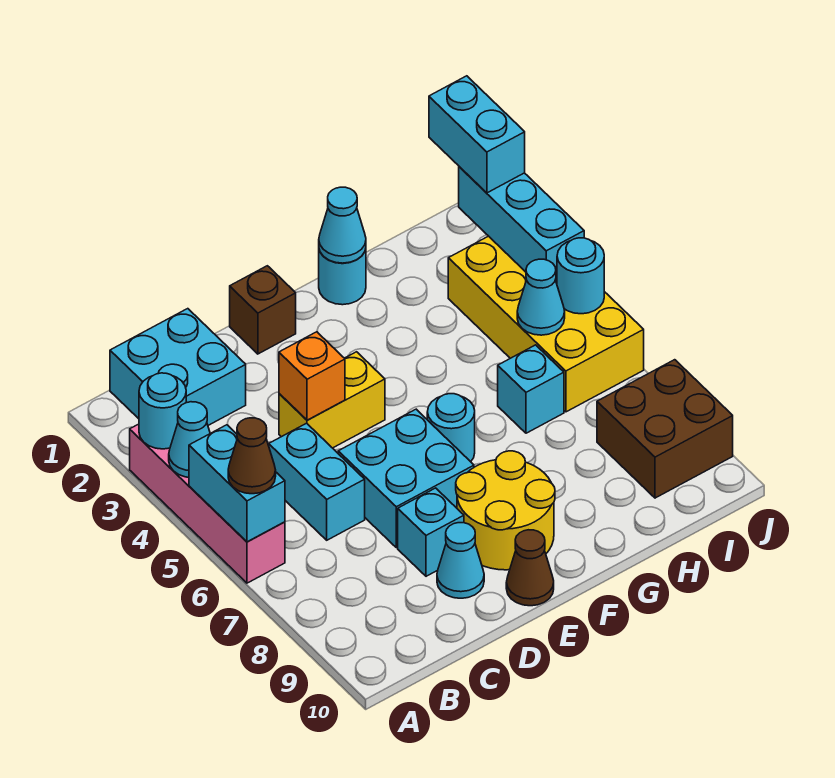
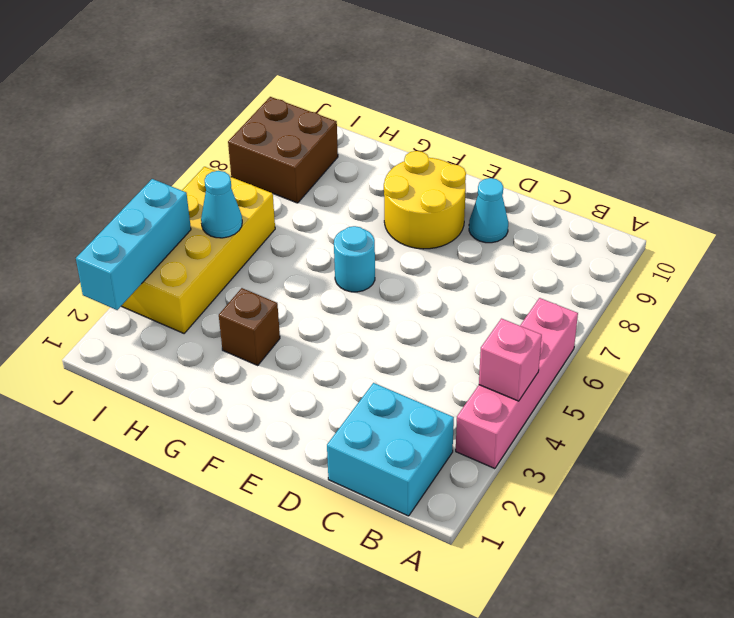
pink brick A4 level 2 -> cyan cone A4 level 2
brown brick G3 level 1 -> brown brick E1 level 1
none -> cyan brick C5:C6 level 1
none -> yellow brick D4:E4 level 1
none -> cyan brick D6:E7 level 1

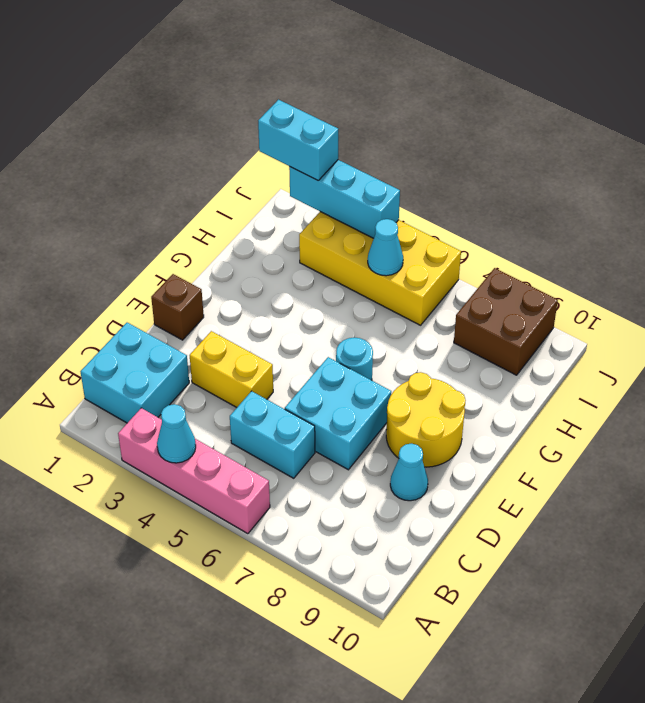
yellow brick D3:D4 level 1 -> yellow brick D4:E4 level 1
none -> cyan brick D8 level 1
none -> brown cone E10 level 1
none -> cyan round brick G1 level 1

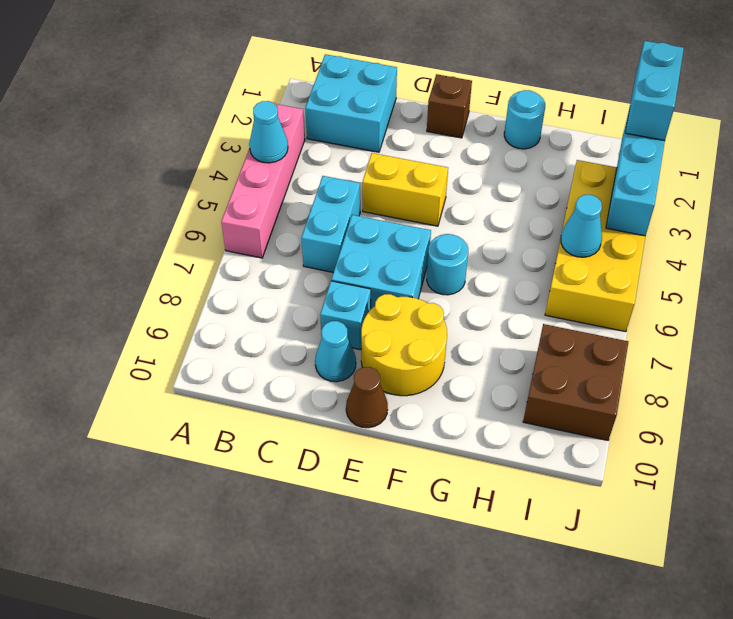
none -> cyan brick H6 level 1
none -> cyan round brick A3 level 2
none -> cyan brick A5:A6 level 2

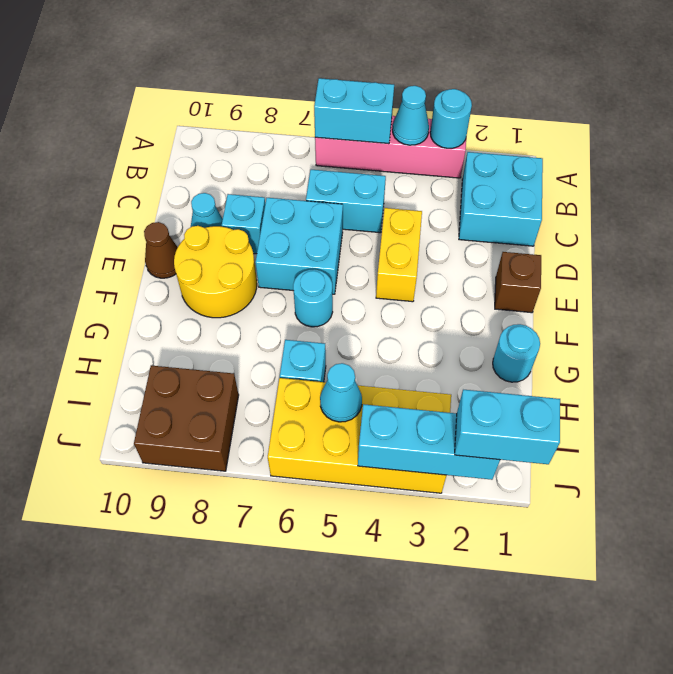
none -> orange brick D4 level 2
none -> cyan cone G1 level 2
none -> cyan round brick J5 level 2

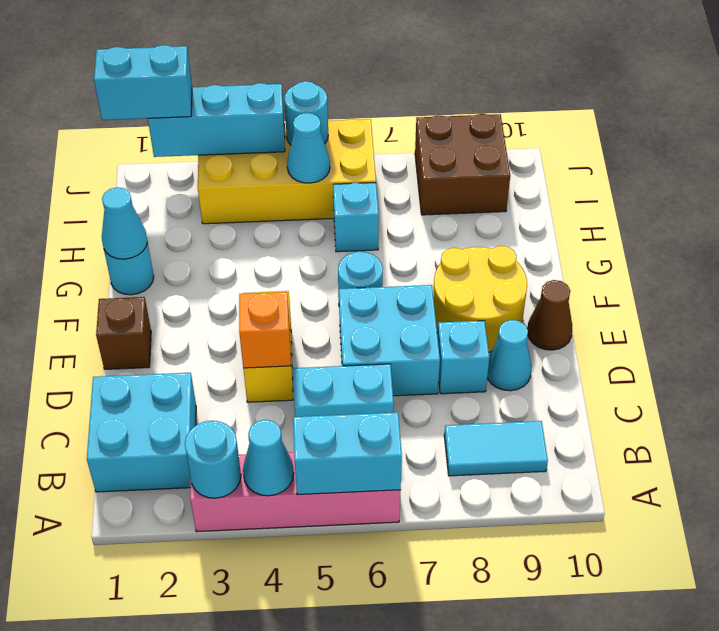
cyan tile B8:B9 level 1 -> none
none -> brown cone A6 level 3

